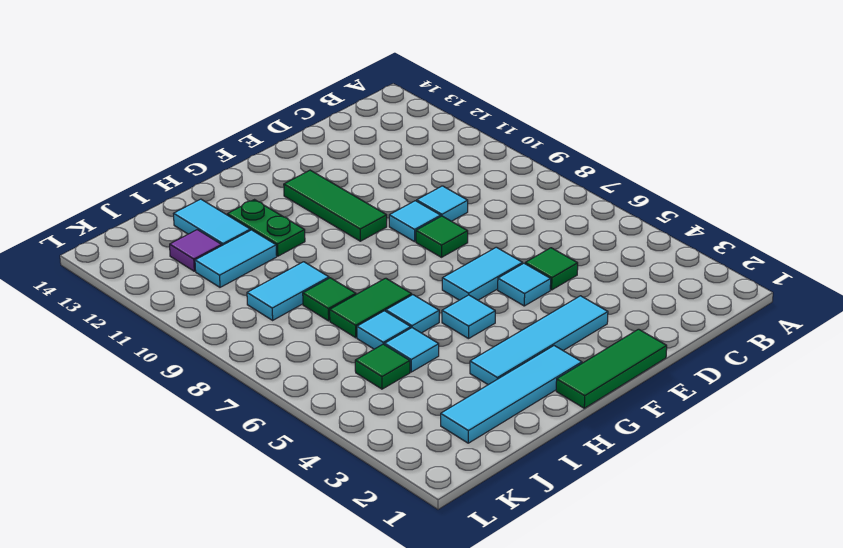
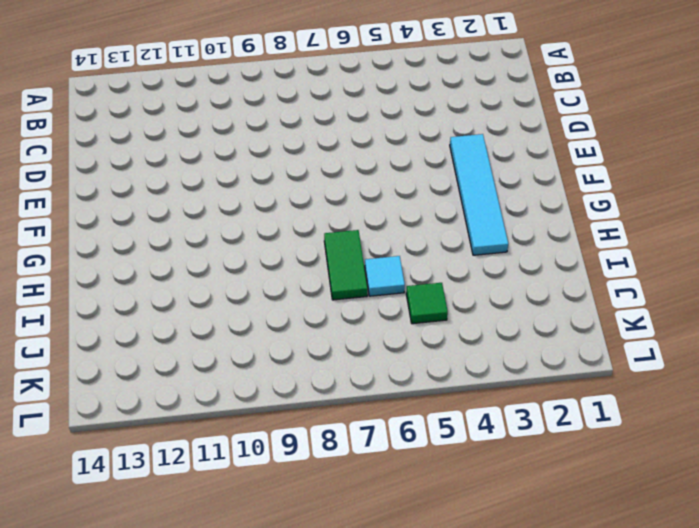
none -> green tile D5 level 1
none -> cyan tile D9 level 1
none -> green tile E1:G1 level 1

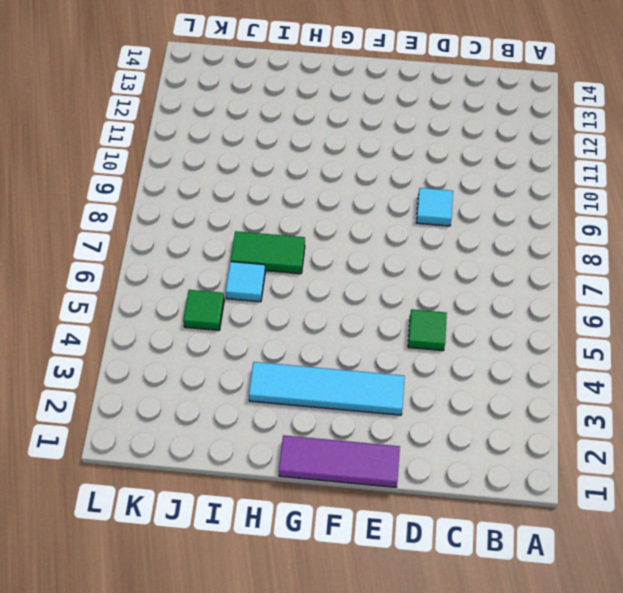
purple tile E1:G1 level 1 -> green tile E1:G1 level 1
none -> cyan tile E5 level 1
none -> cyan tile E6:F6 level 1
none -> green tile E8 level 1

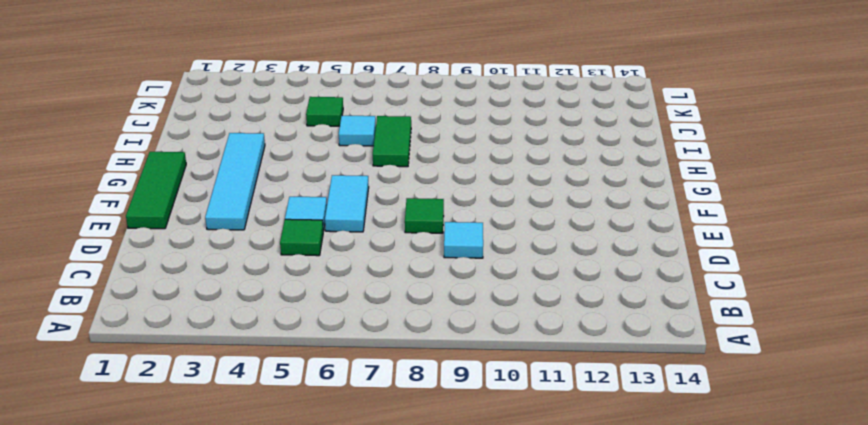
none -> cyan tile E9 level 1
none -> green tile F10:F12 level 1
none -> cyan tile G2:J2 level 1

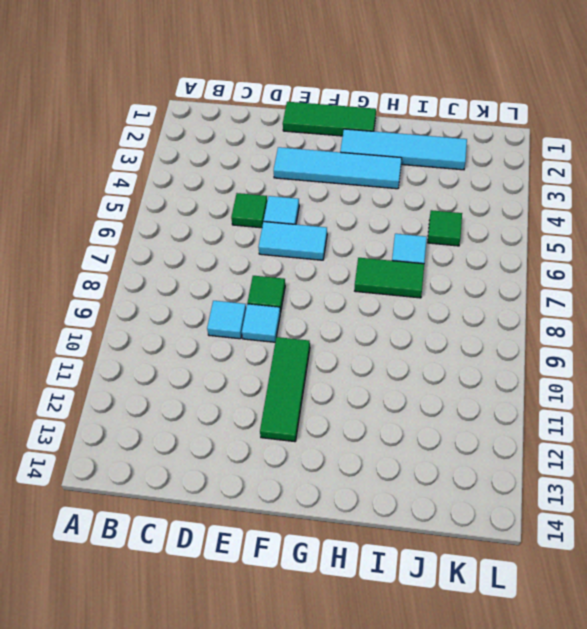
none -> cyan tile G5 level 1
none -> cyan tile H6 level 1
none -> green plate H11:H12 level 1

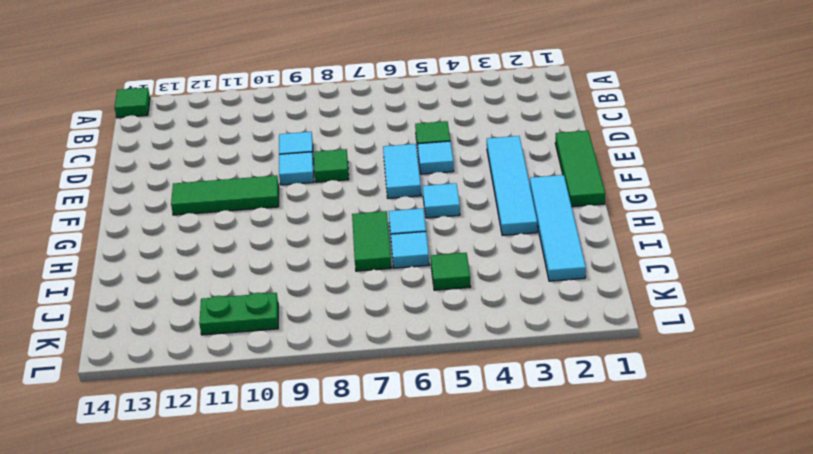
green tile A14 level 1 -> green tile I8 level 1
green plate K10:K11 level 1 -> green plate H11:H12 level 1
none -> cyan tile I5 level 1
none -> cyan tile I9:J9 level 1
none -> cyan tile I11:J11 level 1

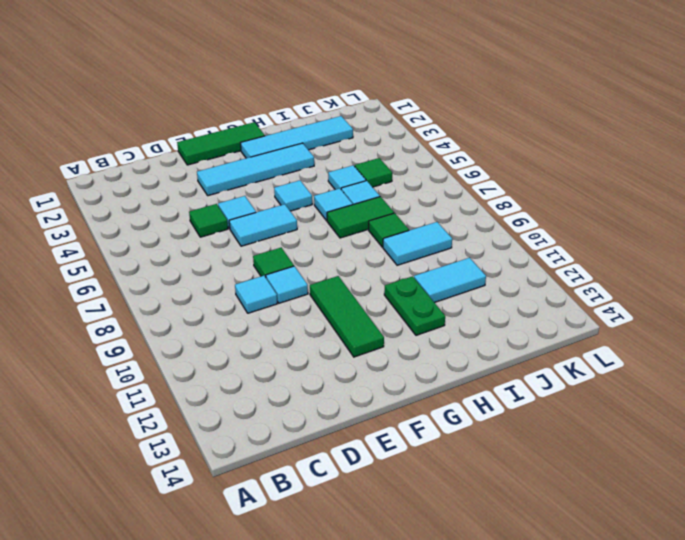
none -> cyan tile I12:I13 level 1
none -> purple tile J12 level 1

